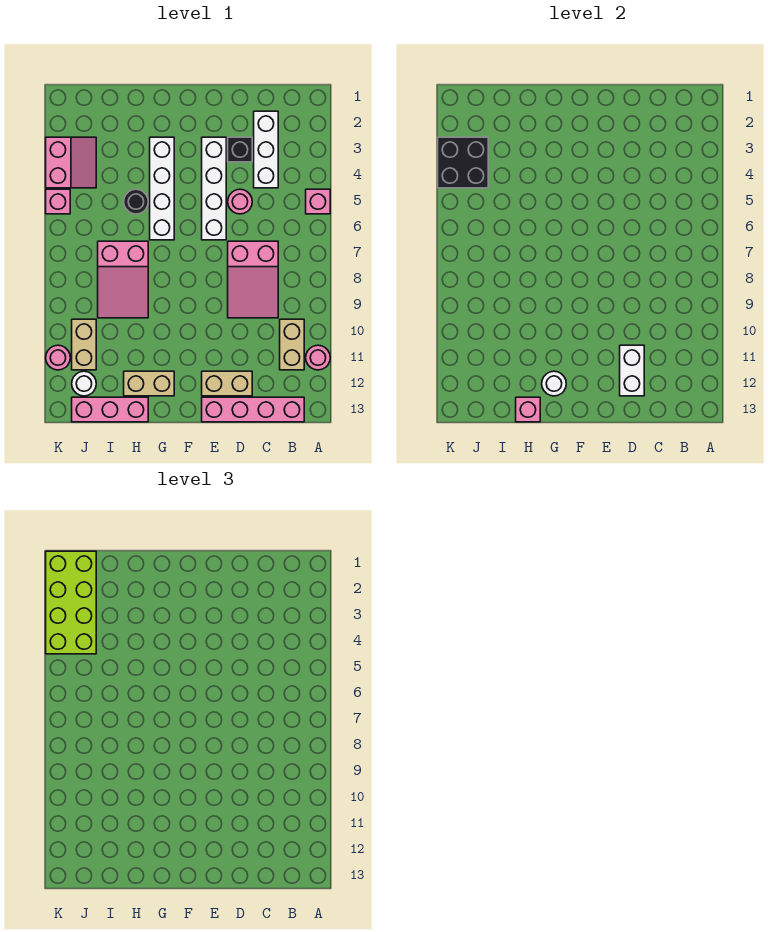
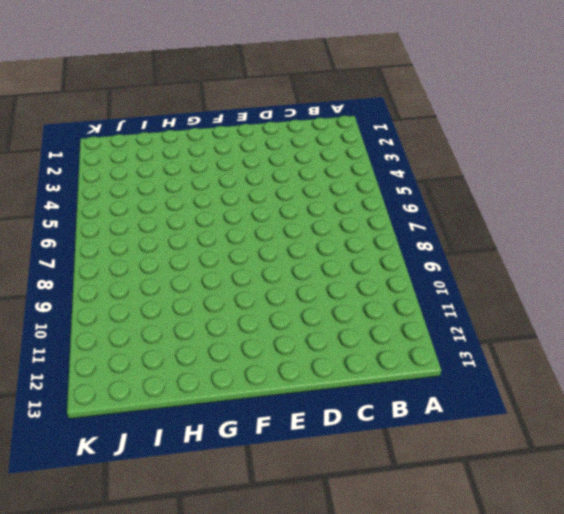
none -> pink brick A5 level 1
none -> pink round brick A11 level 1
none -> tan brick B10:B11 level 1

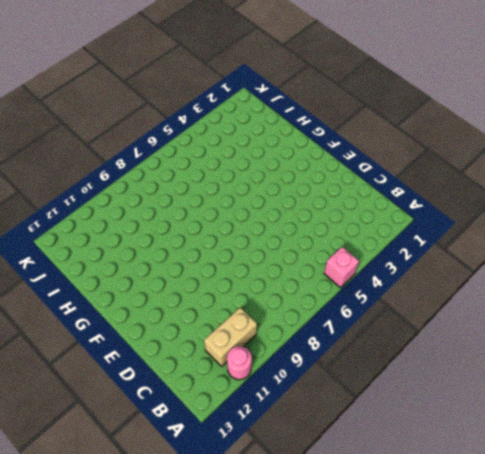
none -> pink brick B13:E13 level 1
none -> white brick C2:C4 level 1
none -> pink slope C7:D9 level 1 top 7

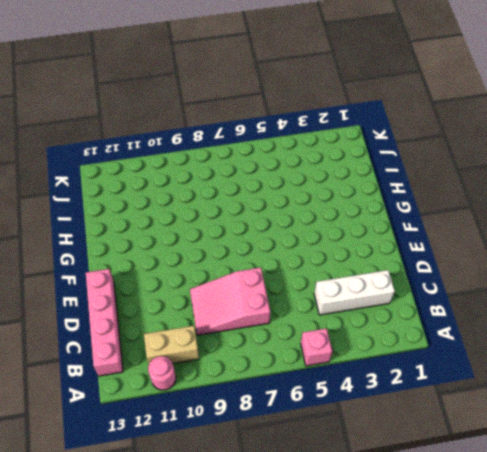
none -> black brick D3 level 1
none -> pink round brick D5 level 1
none -> tan brick D12:E12 level 1

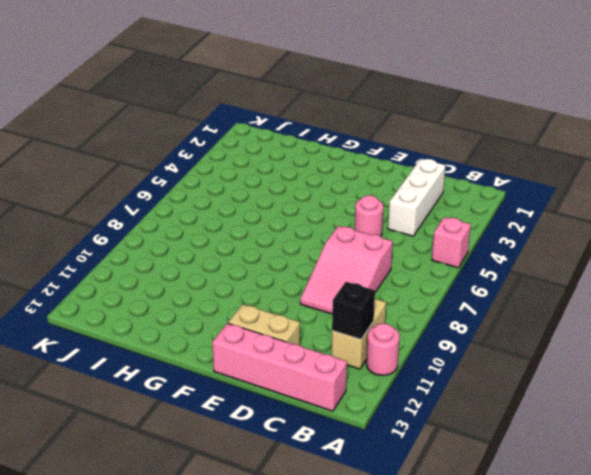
black brick B11 level 2 -> black brick D3 level 1
none -> white brick E3:E6 level 1
none -> white brick G3:G6 level 1
none -> tan brick G12:H12 level 1

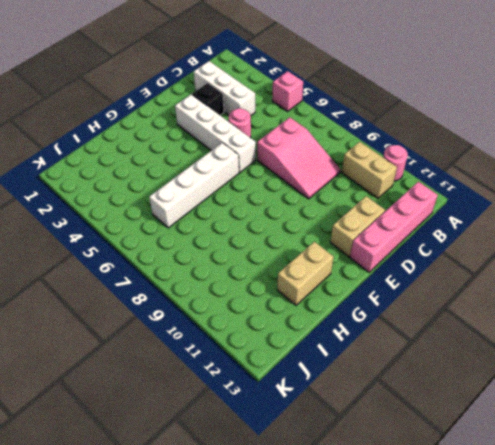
white brick F6:I6 level 1 -> white brick G3:G6 level 1
none -> black round brick H5 level 1
none -> pink slope H7:I9 level 1 top 7
none -> pink brick H13:J13 level 1

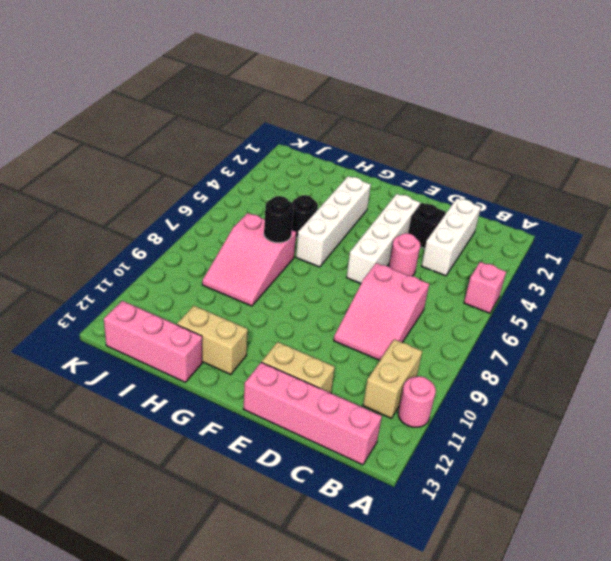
black round brick H7 level 2 -> none
none -> pink slope J3:K4 level 1 top K
none -> tan brick J10:J11 level 1
none -> white round brick J12 level 1

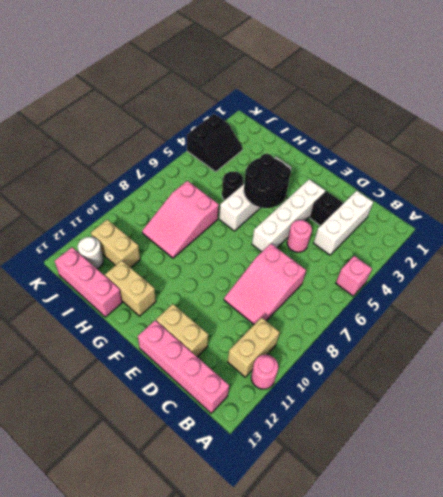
black round brick F4:G5 level 2 -> none
tan brick I11:J11 level 1 -> tan brick J10:J11 level 1
black slope J3:K4 level 1 top K -> pink slope J3:K4 level 1 top K
none -> pink brick K5 level 1
none -> pink round brick K11 level 1
none -> white brick D11:D12 level 2

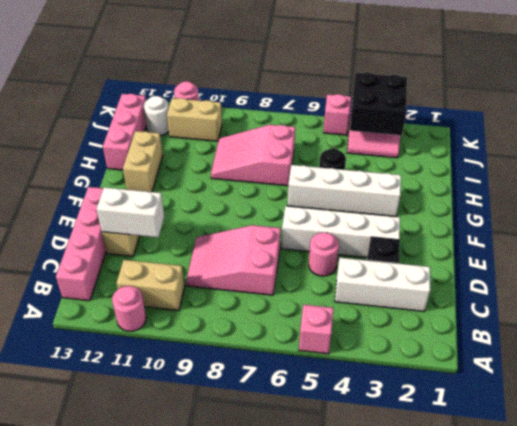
none -> white round brick G12 level 2
none -> pink brick H13 level 2
none -> lime brick J1:K4 level 3

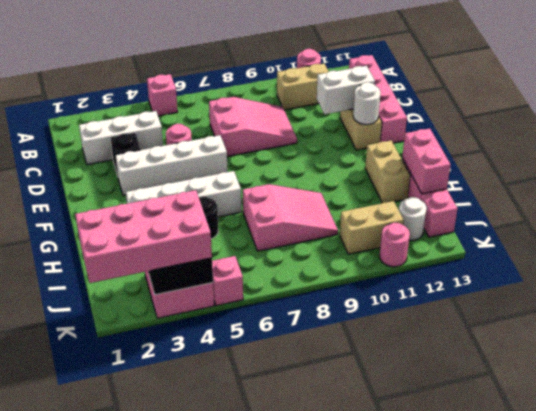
white round brick E12 level 2 -> white round brick G12 level 2
pink brick H13:I13 level 2 -> pink brick H13 level 2
pink brick J1:K4 level 3 -> lime brick J1:K4 level 3

